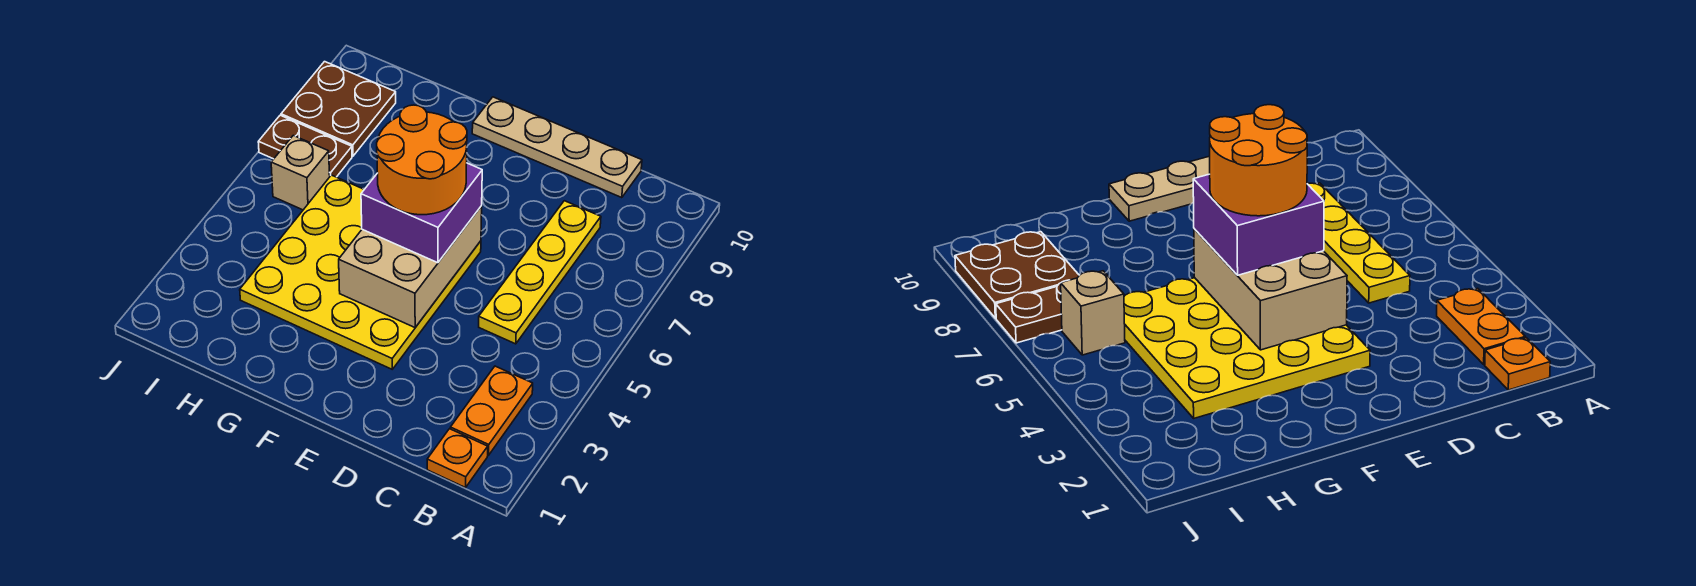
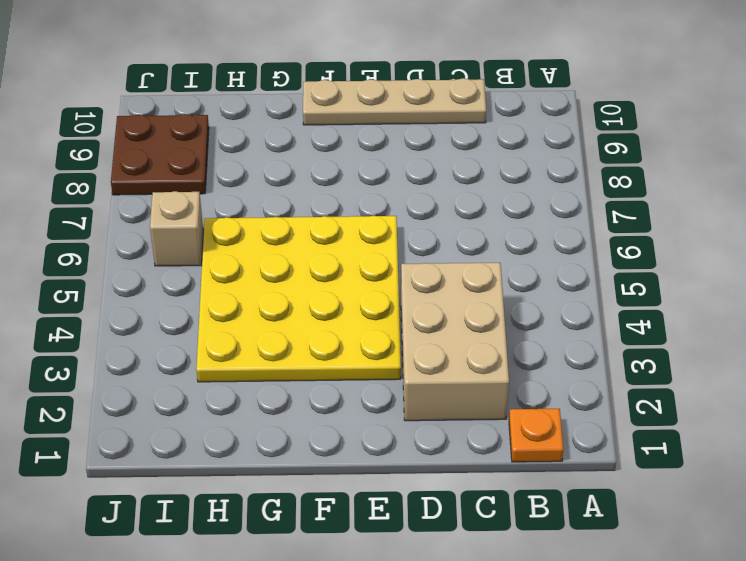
tan brick C2:D4 level 1 -> tan brick E4:F6 level 2
none -> orange plate B2:B3 level 1
none -> yellow plate C5:C8 level 1

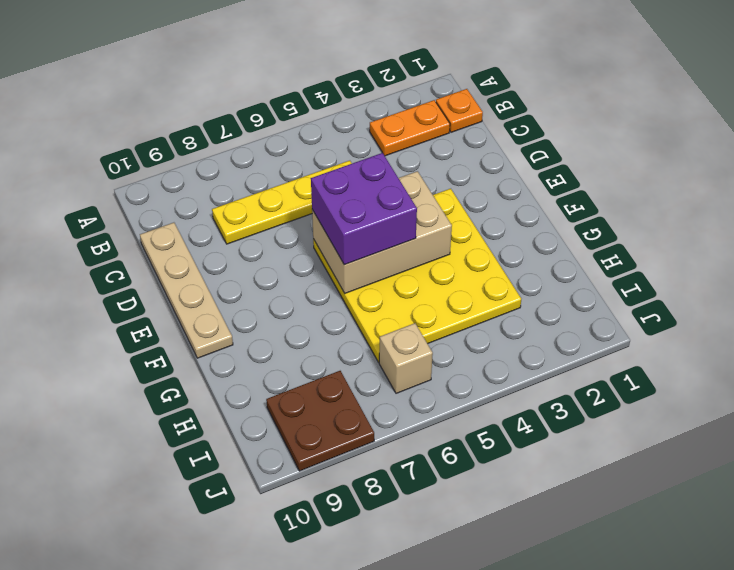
none -> brown plate I7:J7 level 1
none -> orange round brick E5:F6 level 4

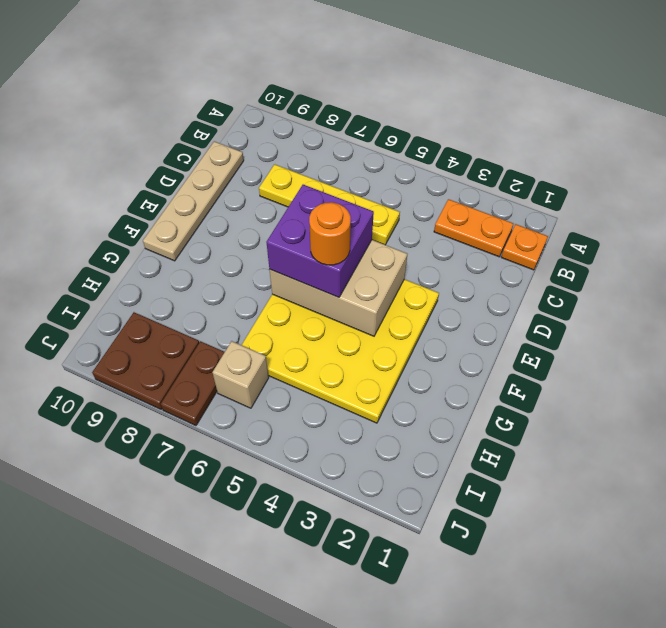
orange round brick F5 level 4 -> orange round brick E5:F6 level 4

